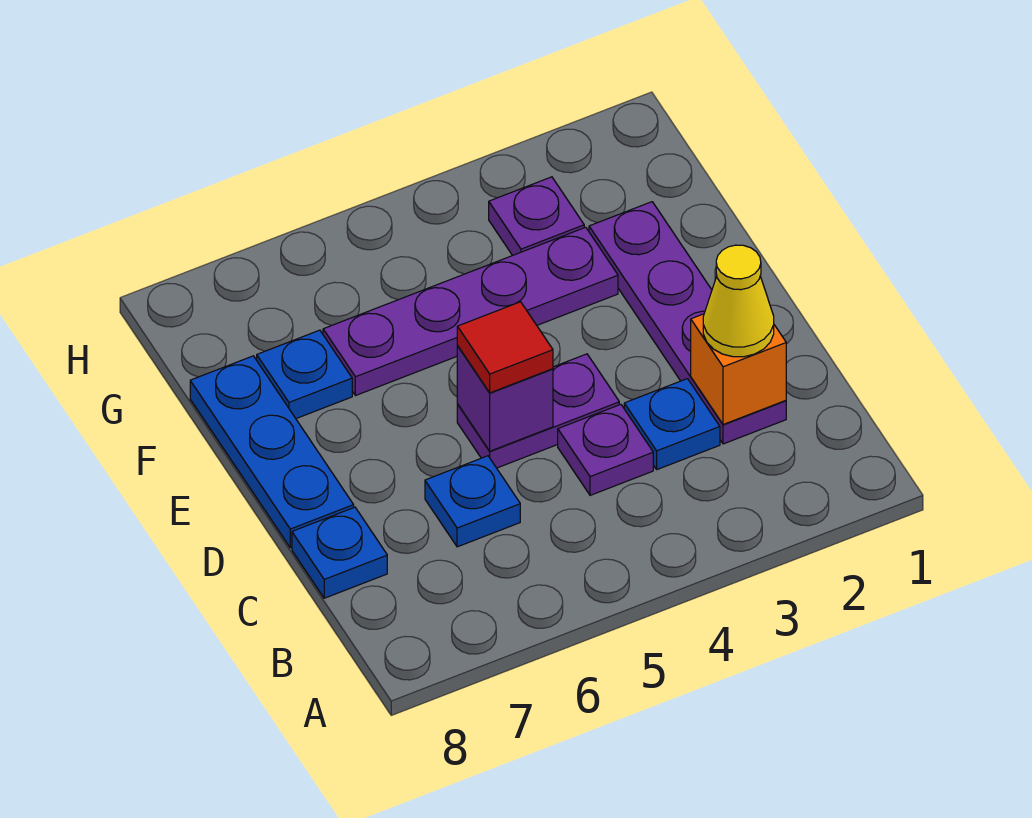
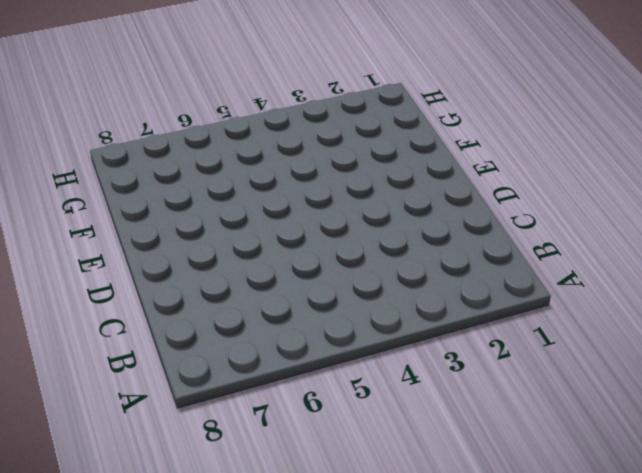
none -> purple plate C2:F2 level 1
none -> blue plate C3 level 1
none -> purple plate C4 level 1

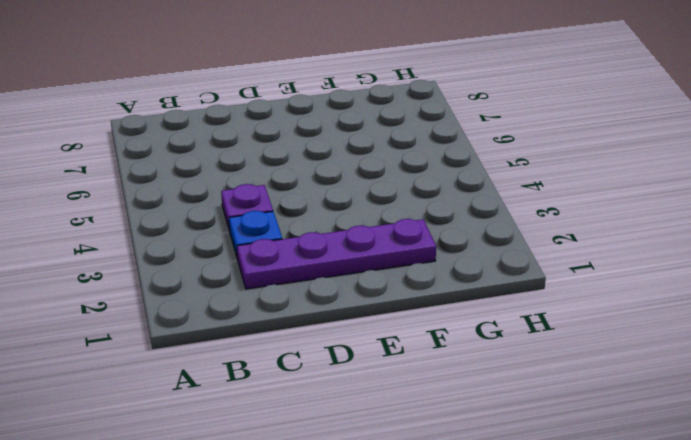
none -> blue plate C6 level 1
none -> blue plate C8 level 1
none -> purple plate D4:D5 level 1

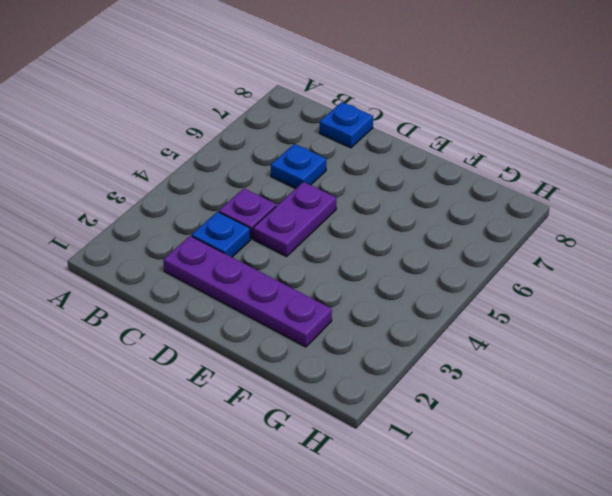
none -> blue plate D8:F8 level 1
none -> purple plate F3:F6 level 1
none -> blue plate F7 level 1

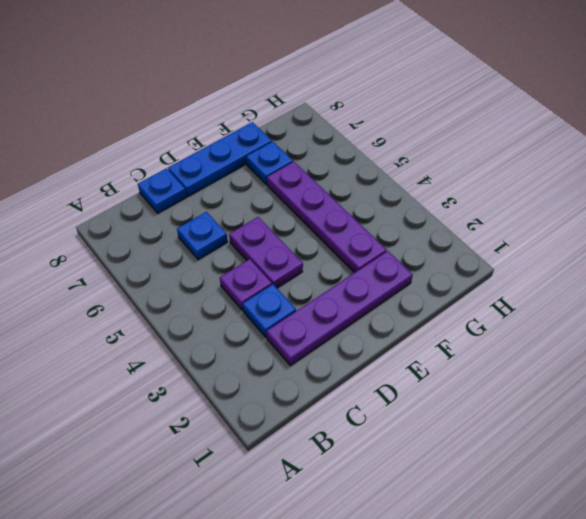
none -> purple plate G3 level 1
none -> orange brick C2 level 2
none -> purple brick D5 level 2

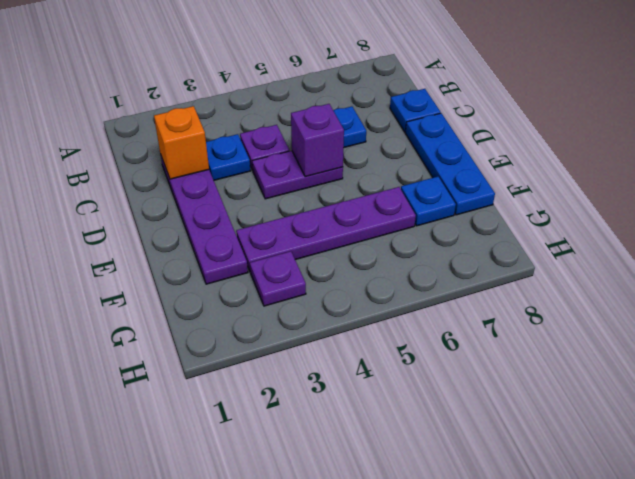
none -> yellow cone C2 level 3
none -> red tile D5 level 3

